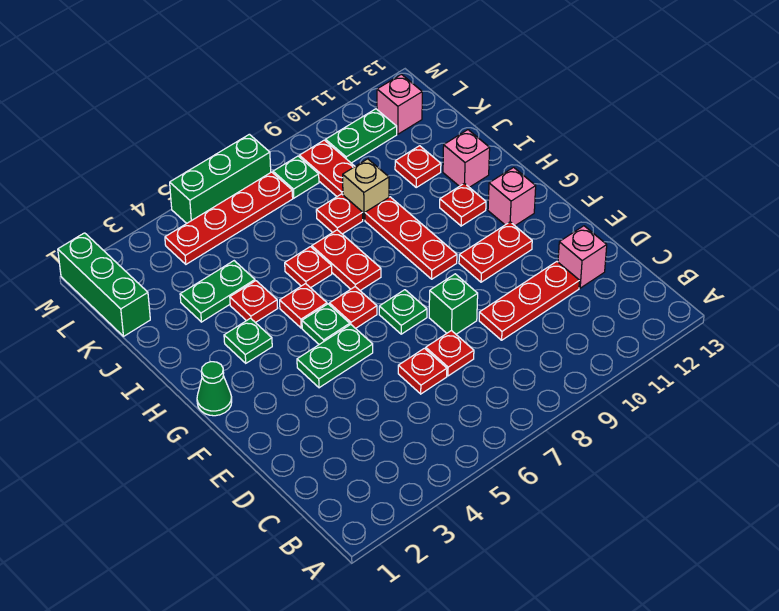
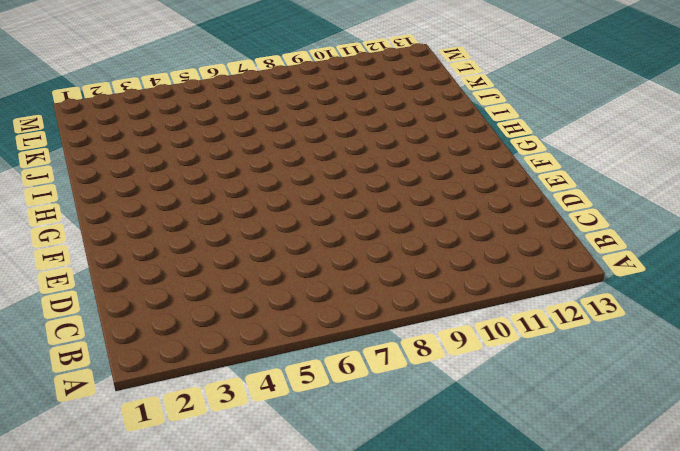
none -> red plate D6 level 1
none -> red plate D7 level 1
none -> red plate D9:D11 level 1
none -> pink brick D12 level 1

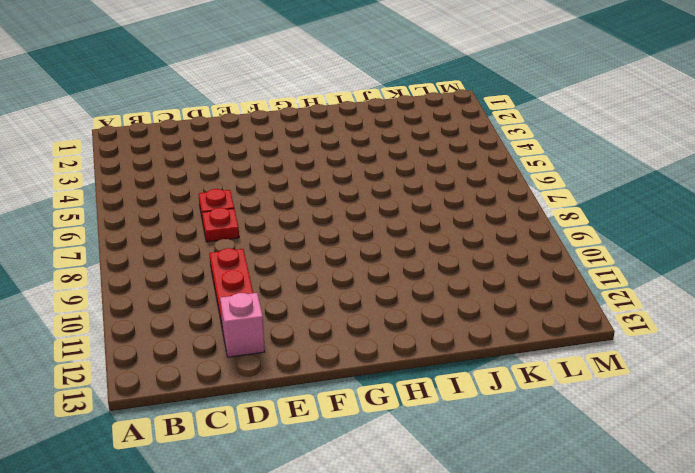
none -> green brick E8 level 1
none -> green plate F4:F5 level 1
none -> green plate F7 level 1
none -> red plate F10:F11 level 1

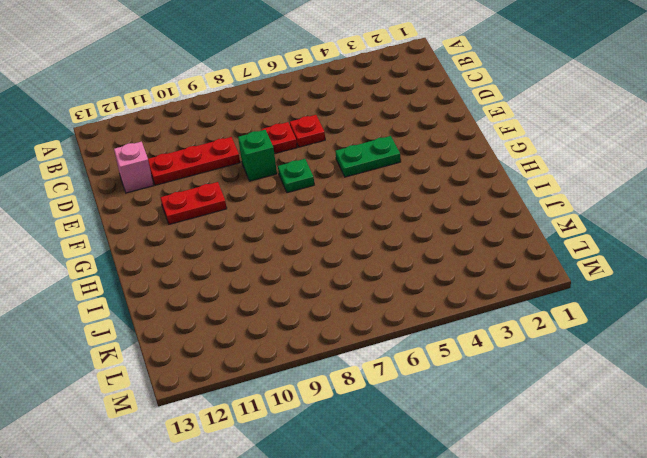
none -> green cone G1 level 1
none -> green plate G5 level 1
none -> red plate G6 level 1
none -> red plate G9:I9 level 1

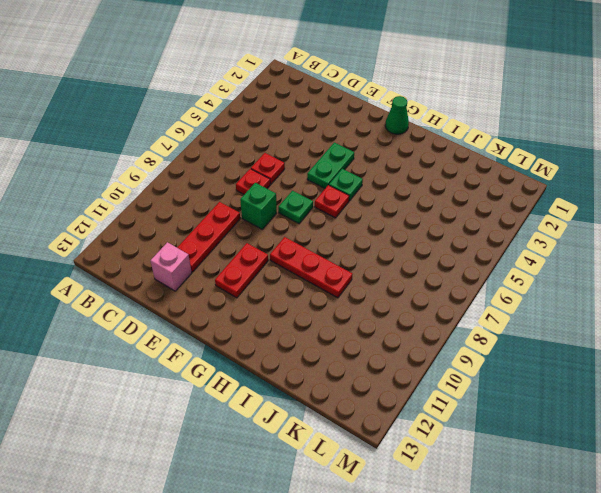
none -> pink brick G12 level 1
none -> green plate H3 level 1
none -> red plate H5 level 1
none -> red plate H7:I7 level 1

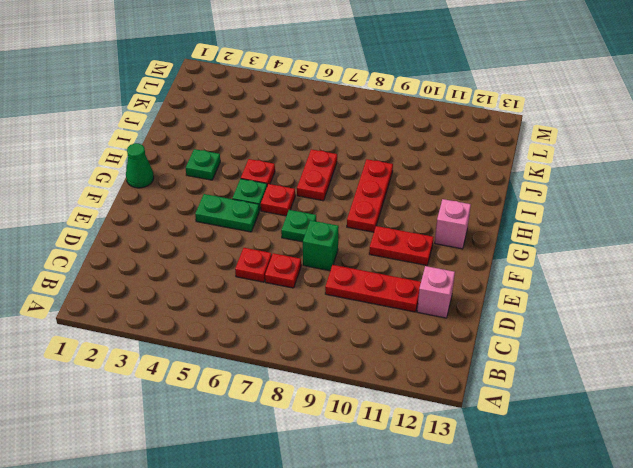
none -> red plate H11 level 1
none -> red plate I4 level 1
none -> red plate I6 level 1
none -> pink brick I12 level 1

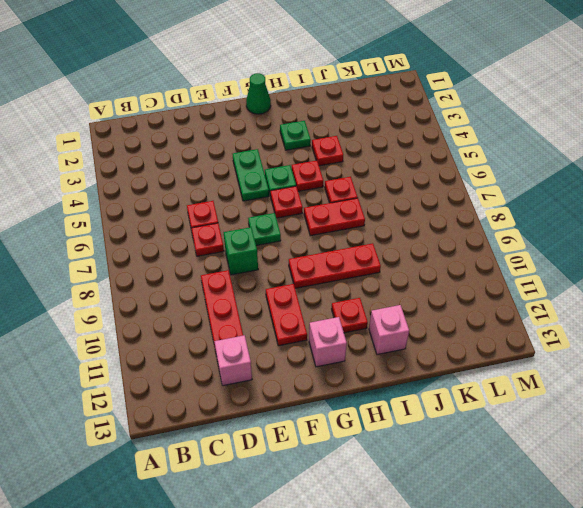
none -> green plate J3:J4 level 1
none -> red plate J8 level 1
none -> tan brick J9 level 1
none -> red plate J11 level 1

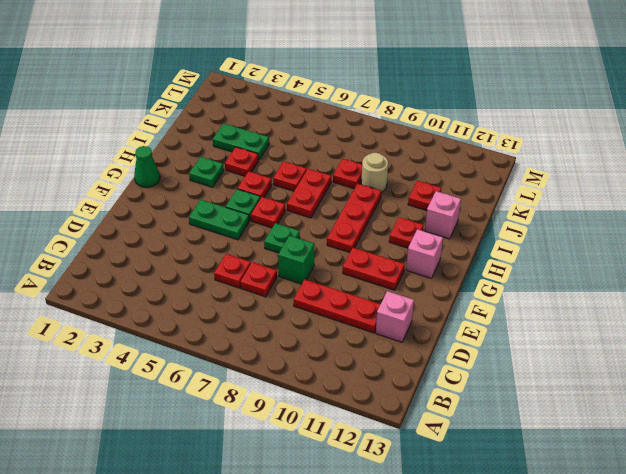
tan round brick J9 level 1 -> tan brick J9 level 1
none -> green brick K1:M1 level 1
none -> red plate K9:L9 level 1
none -> red plate L4:L7 level 1
none -> green plate L8 level 1

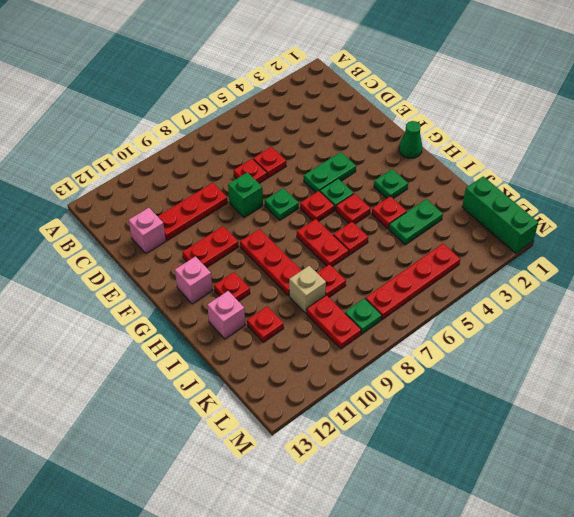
none -> green plate L10:L11 level 1
none -> pink brick L12 level 1
none -> green brick M5:M7 level 1

